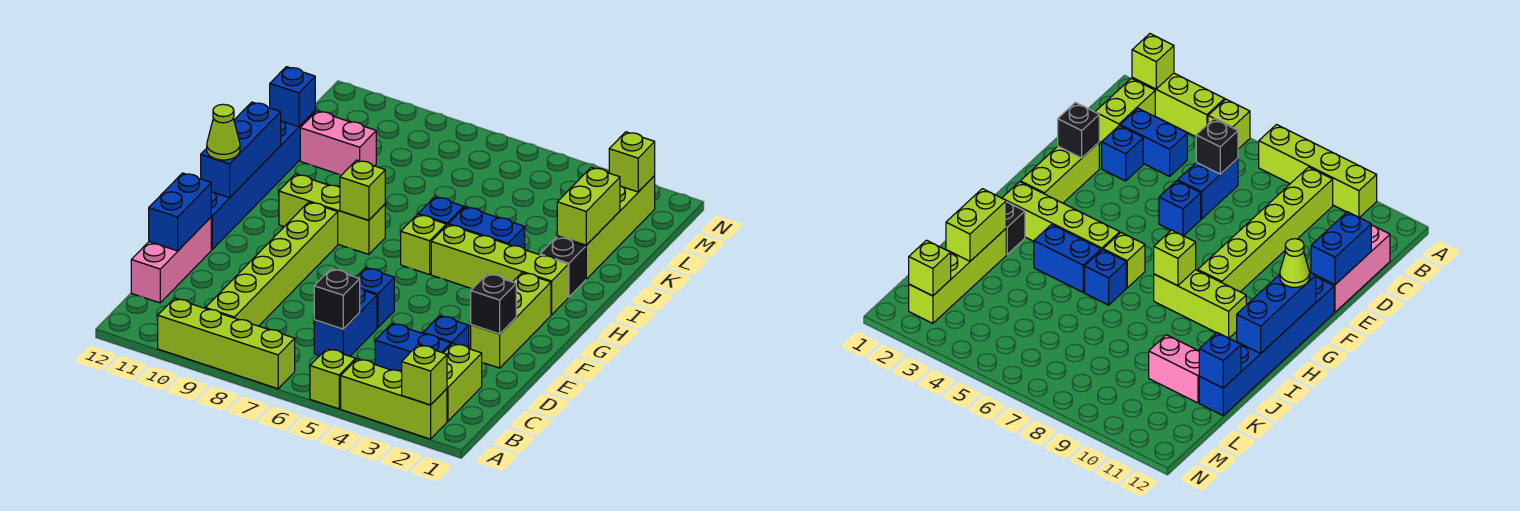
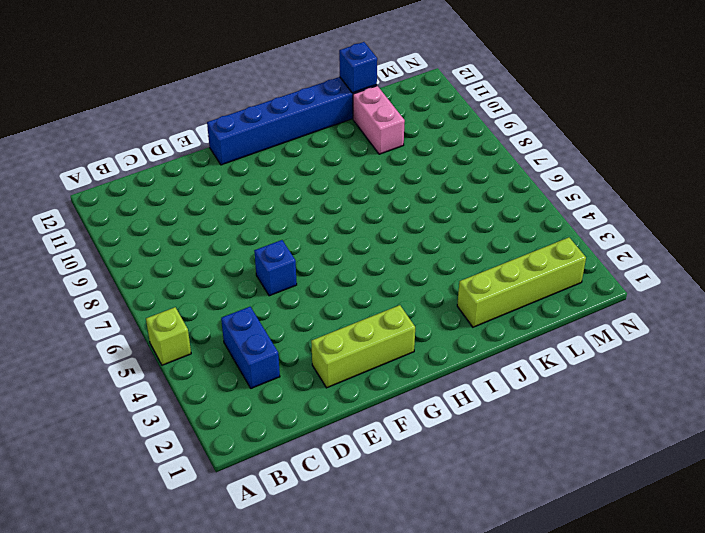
none -> lime brick A2:A4 level 1
none -> lime brick A7:A10 level 1
none -> lime brick B2:C2 level 1
none -> lime brick B9:G9 level 1

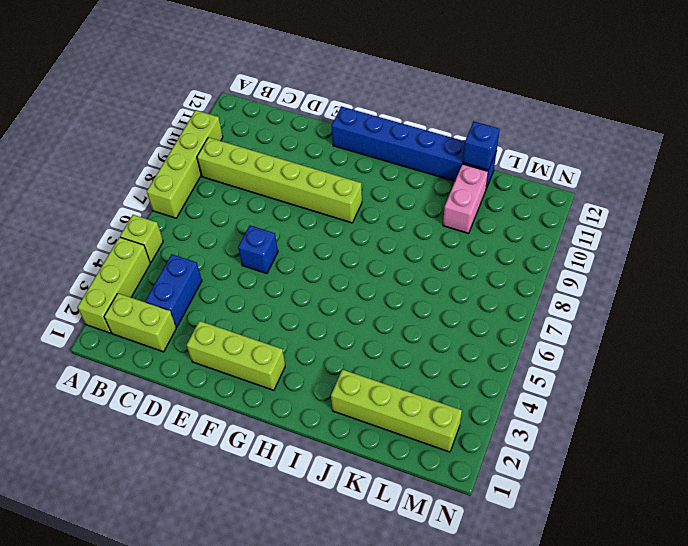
none -> blue brick C6:D6 level 1
none -> pink brick C12:E12 level 1
none -> blue brick D3 level 1
none -> lime brick H2:H5 level 1

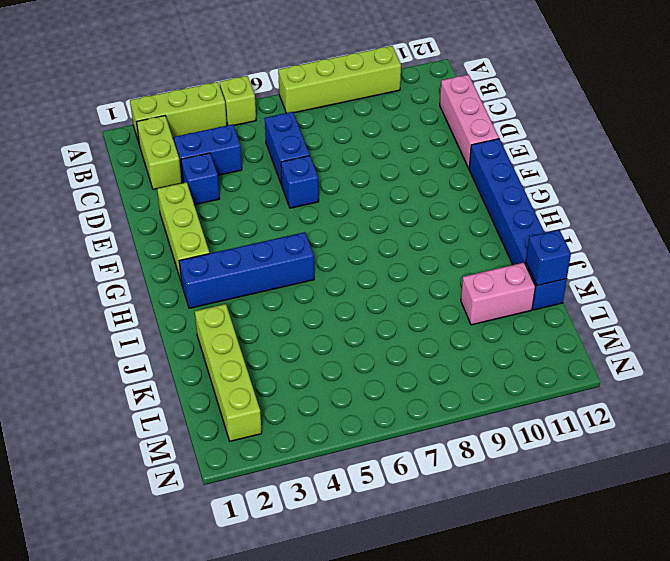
blue brick H2:H5 level 1 -> lime brick H2:H5 level 1
none -> lime brick B9:G9 level 1
none -> lime brick H6 level 1
none -> lime brick H8:H10 level 1
none -> black brick I2 level 1

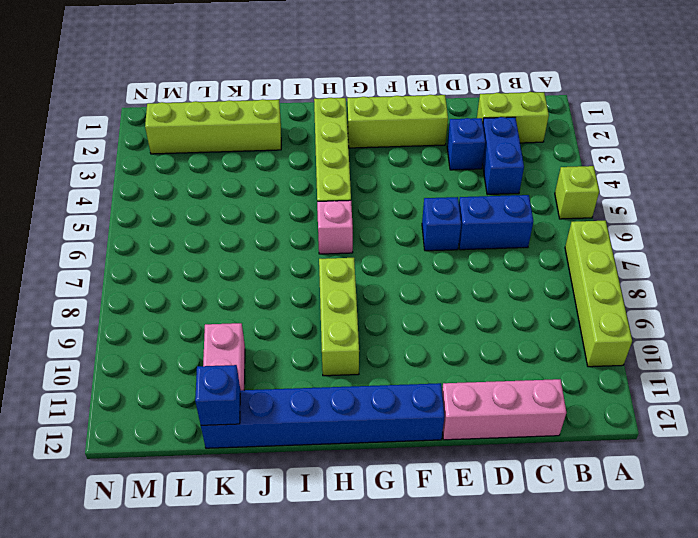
pink brick H6 level 1 -> lime brick H6 level 1
none -> lime brick A2:A4 level 1
none -> lime brick B9:G9 level 1
none -> black brick I2 level 1
none -> blue brick I4:I5 level 1

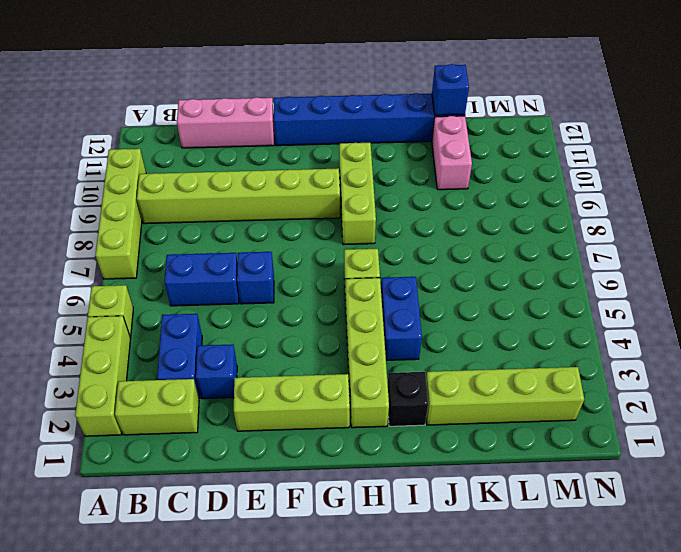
none -> blue brick I6 level 1
none -> lime brick A2 level 2
none -> black brick C6 level 2
none -> blue brick D12:E12 level 2

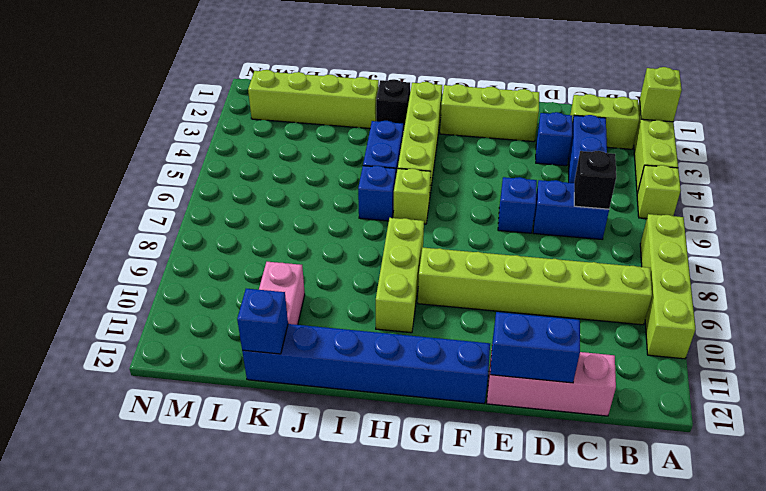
none -> black brick E2 level 2
none -> blue brick G12:I12 level 2
none -> lime brick H8 level 2
none -> lime brick J2:K2 level 2

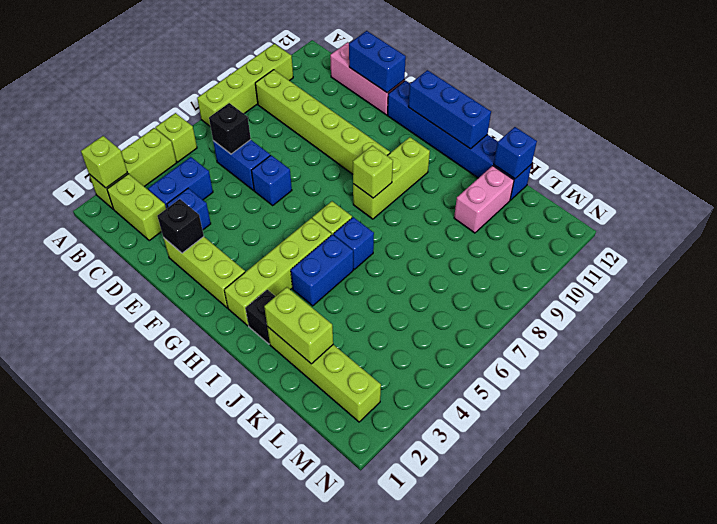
none -> lime brick M2 level 2
none -> lime cone G12 level 3

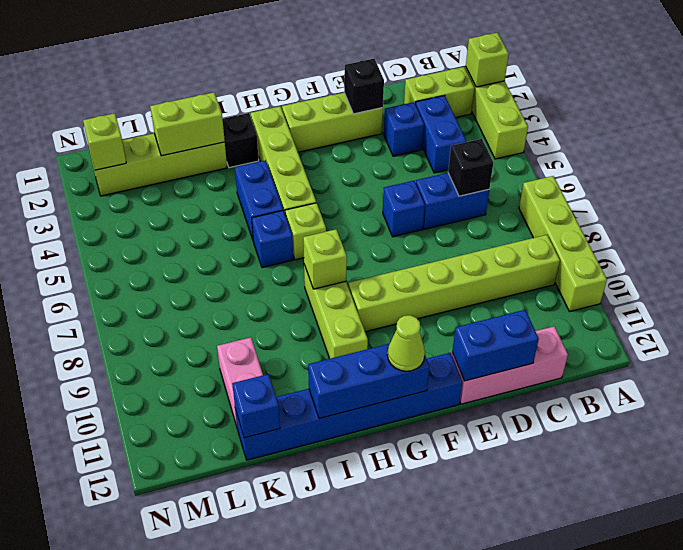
none -> lime brick A5 level 1

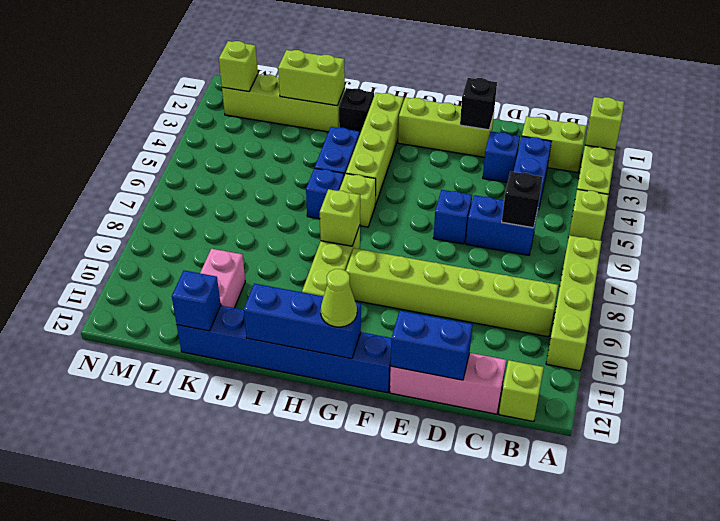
lime brick B12 level 1 -> none

